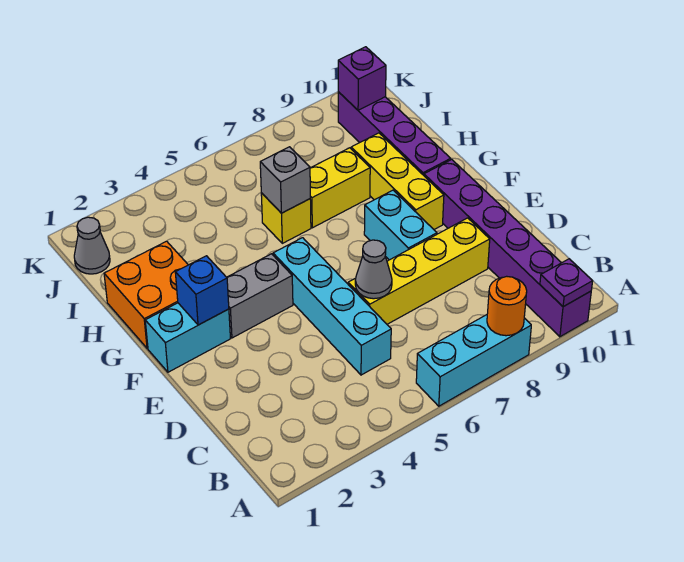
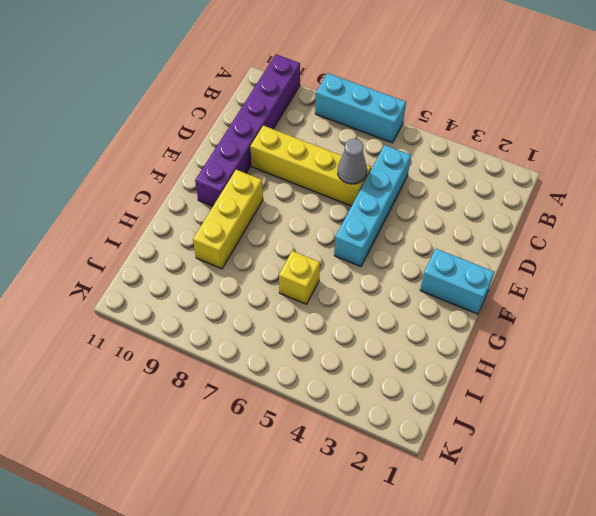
none -> cyan brick E8:F8 level 1
none -> grey brick F3:F4 level 1
none -> orange brick G1:H2 level 1

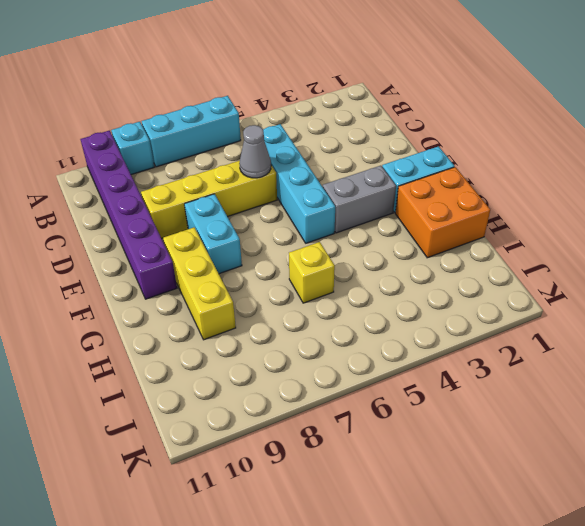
cyan brick A9 level 1 -> none
none -> purple brick G10:J10 level 1
none -> yellow brick H7:H8 level 1
none -> grey cone J1 level 1

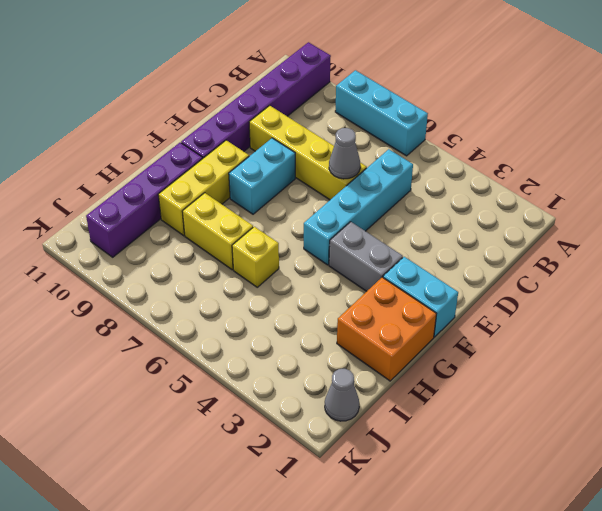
none -> orange round brick A8 level 2
none -> purple plate A10 level 2
none -> blue brick F2 level 2

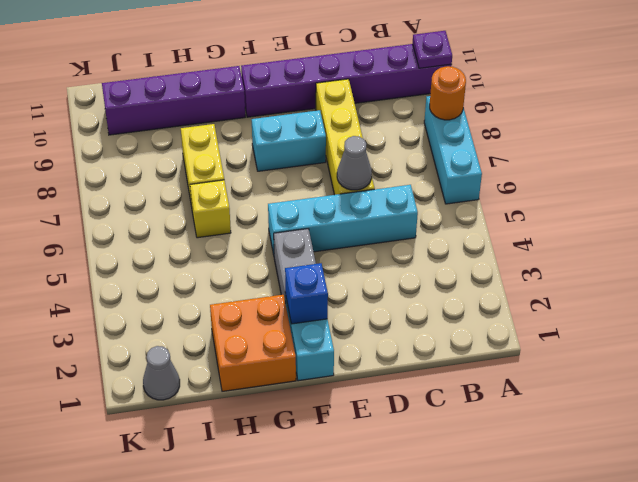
none -> yellow brick F9:H9 level 1
none -> grey brick H6 level 2
none -> purple brick J10 level 2

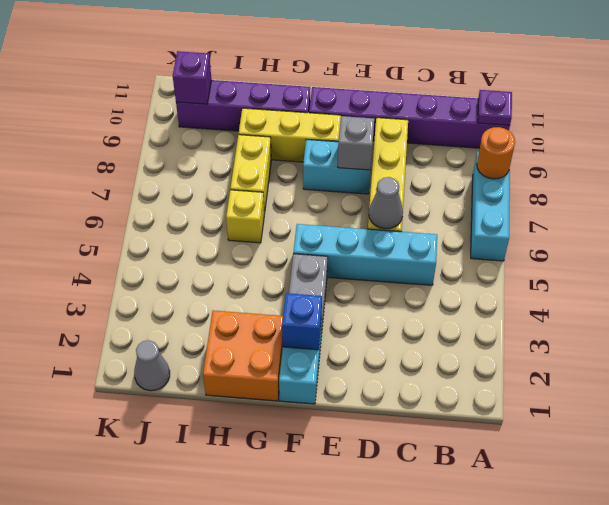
grey brick E8 level 2 -> grey brick H6 level 2

